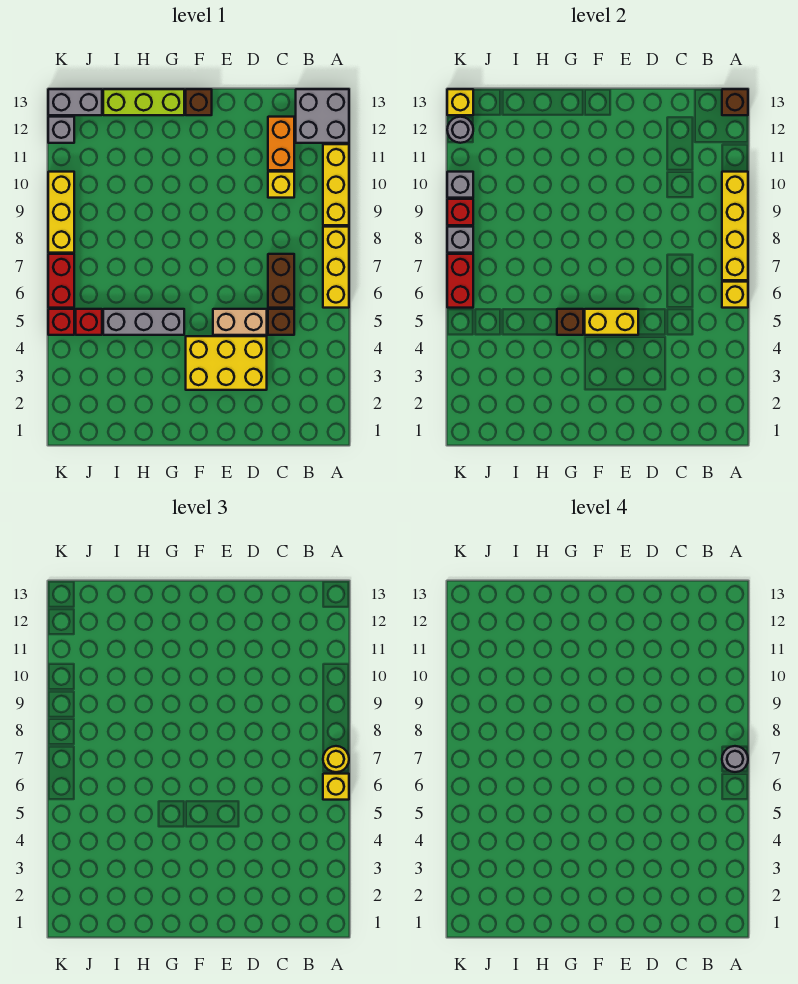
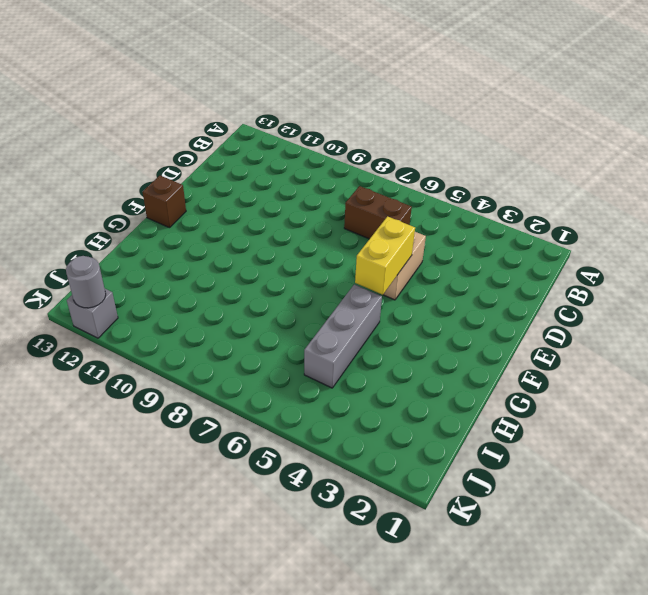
none -> yellow brick A6:A8 level 1
none -> yellow brick A9:A11 level 1
none -> grey brick A12:B13 level 1
none -> brown brick C5 level 1

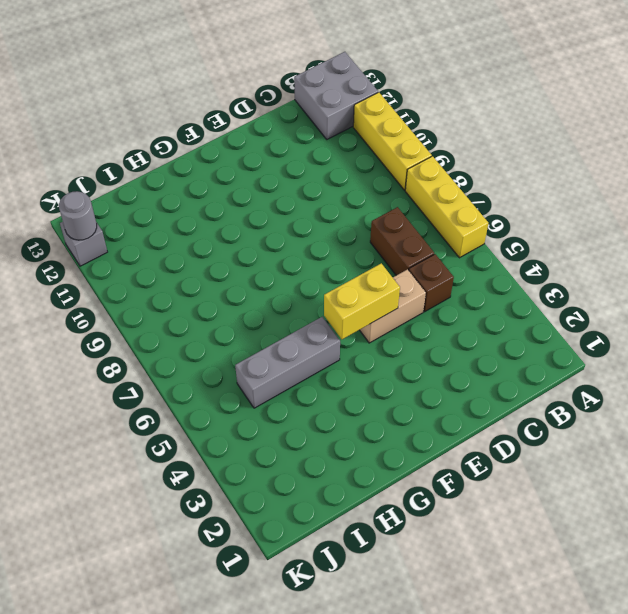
none -> yellow brick C10 level 1
none -> orange brick C11:C12 level 1
none -> yellow brick D3:F4 level 1
none -> brown brick F13 level 1

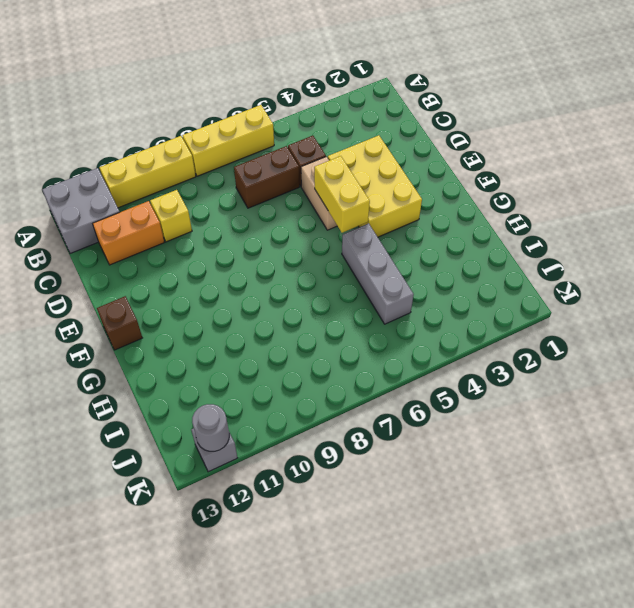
none -> lime brick G13:I13 level 1
none -> red brick J5 level 1
none -> grey brick J13:K13 level 1
none -> red brick K5 level 1

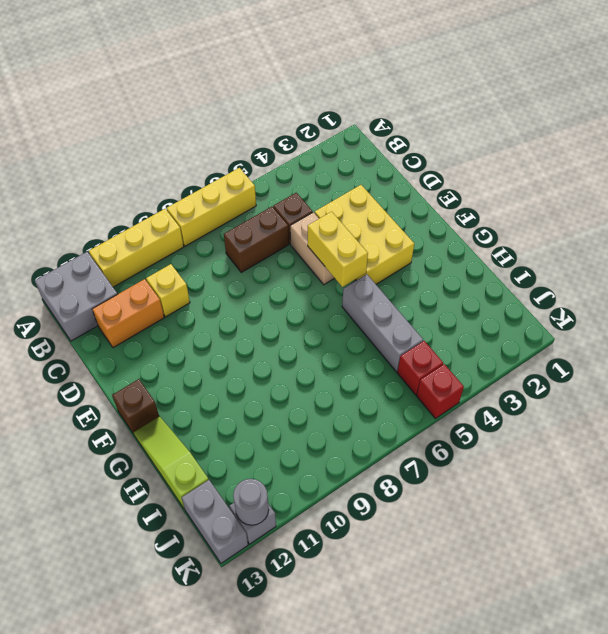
lime slope G13:I13 level 1 top I -> lime brick G13:I13 level 1
none -> red brick K6:K7 level 1
none -> yellow brick K8:K10 level 1
none -> yellow brick A6 level 2
none -> yellow brick A7:A10 level 2

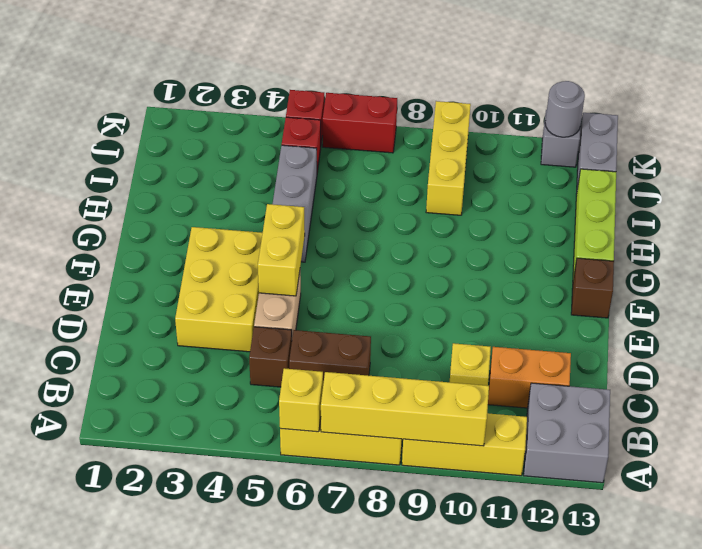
yellow brick I9:K9 level 1 -> yellow brick K8:K10 level 1
none -> brown brick A13 level 2
none -> brown brick G5 level 2
none -> red brick K6:K7 level 2
none -> grey brick K8 level 2

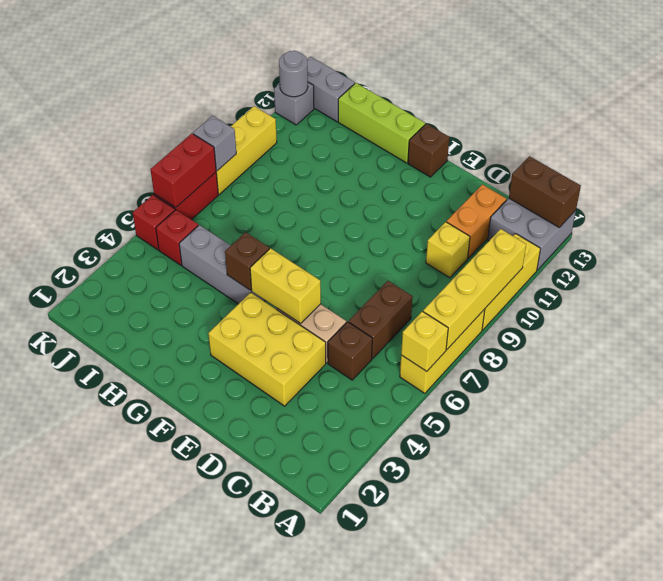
brown brick A13:B13 level 2 -> brown brick A13 level 2
none -> red brick K9 level 2
none -> grey brick K10 level 2
none -> yellow brick K13 level 2
none -> yellow brick A6 level 3

